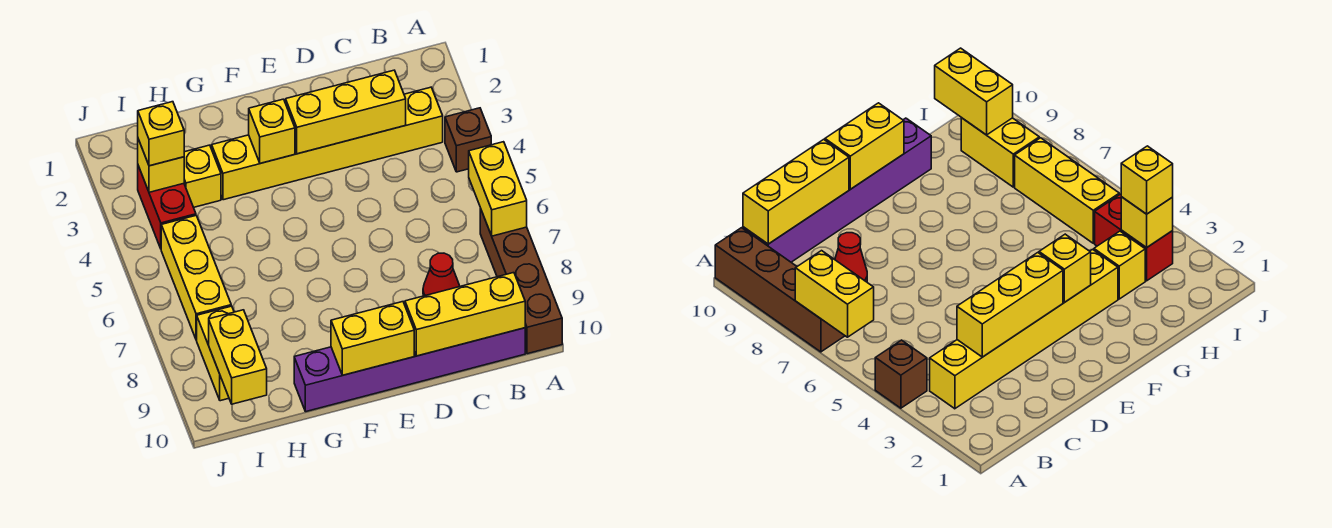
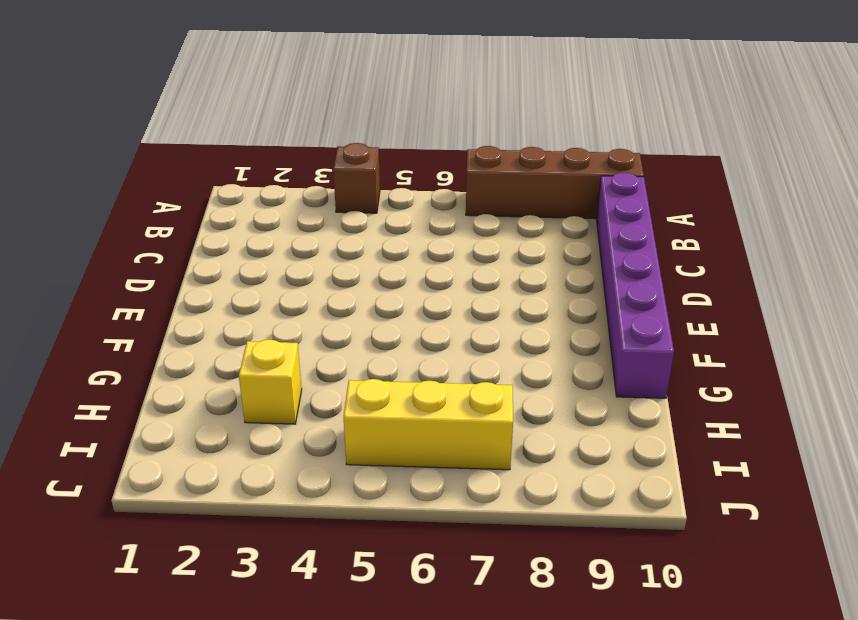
none -> yellow brick B3:G3 level 1
none -> red cone C8 level 1
none -> red brick I3:I4 level 1

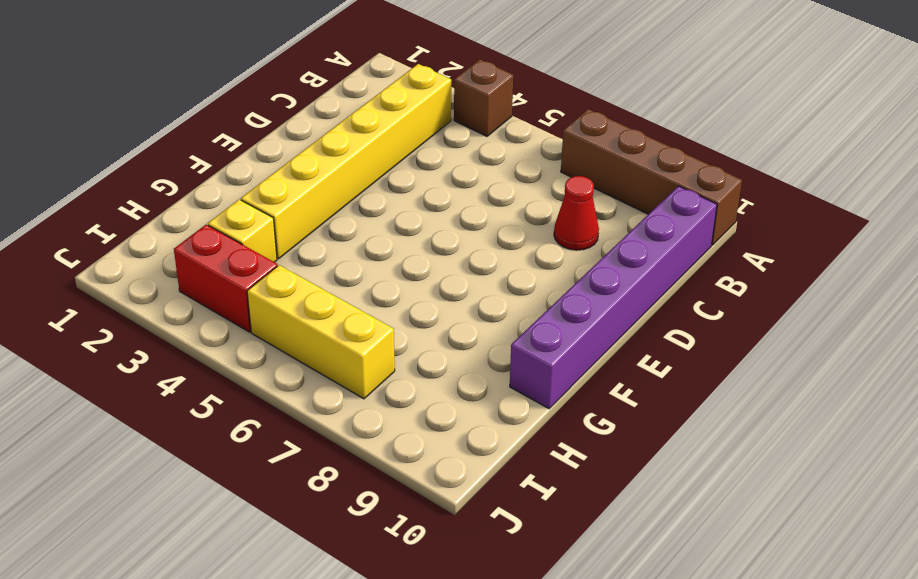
none -> yellow brick I8:I9 level 1
none -> yellow brick A6:A7 level 2
none -> yellow brick B10:D10 level 2

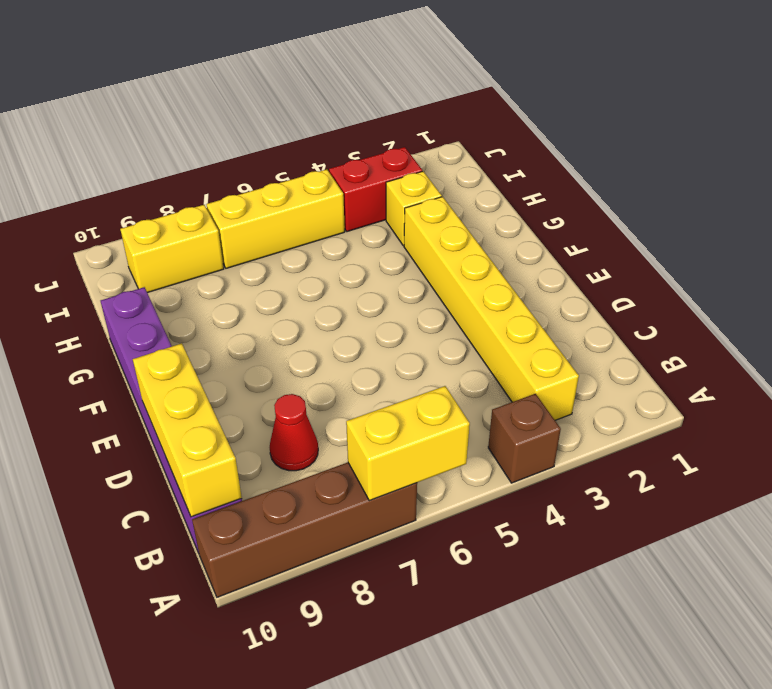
none -> yellow brick C3:E3 level 2
none -> yellow brick E10:F10 level 2
none -> yellow brick F3 level 2

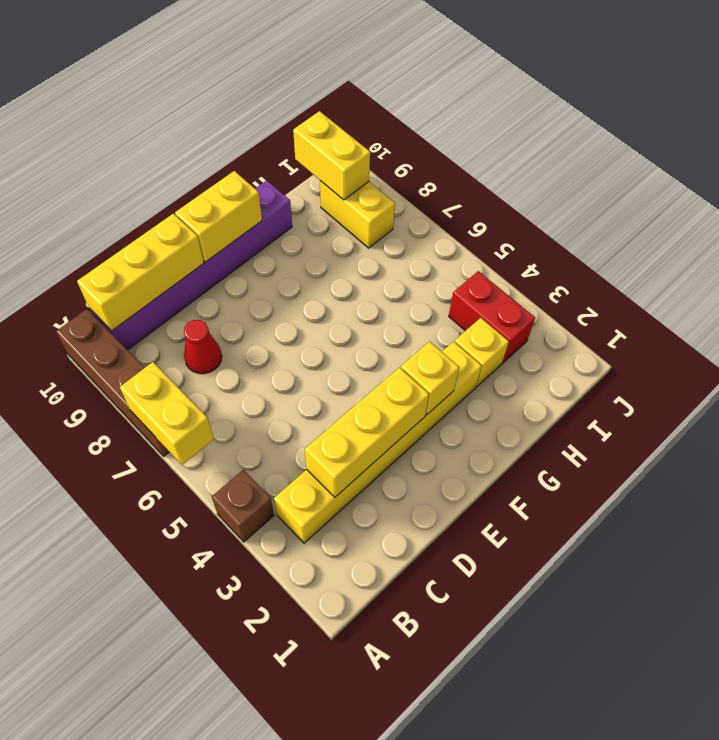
none -> yellow brick I5:I7 level 1
none -> yellow brick I3 level 2
none -> yellow brick I3 level 3

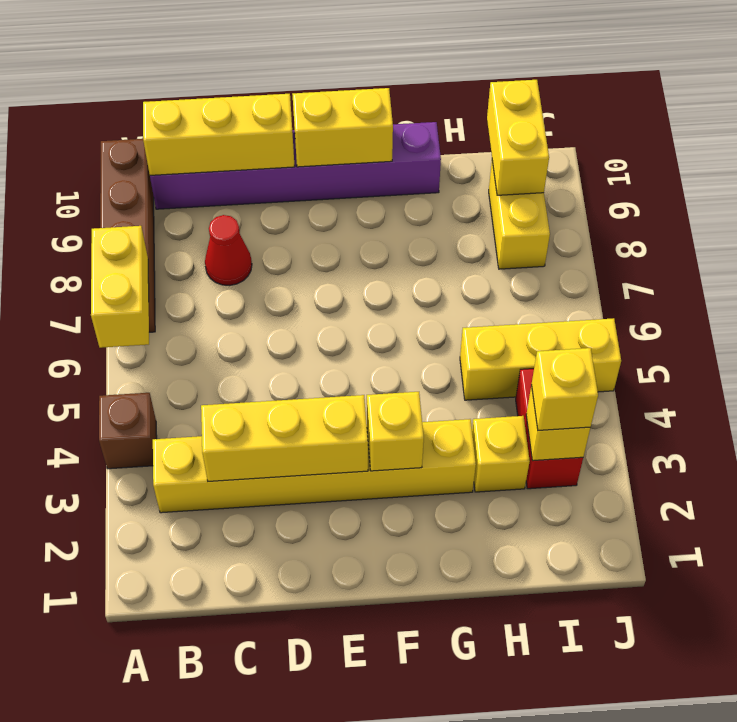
yellow brick H5:J5 level 1 -> yellow brick I5:I7 level 1

